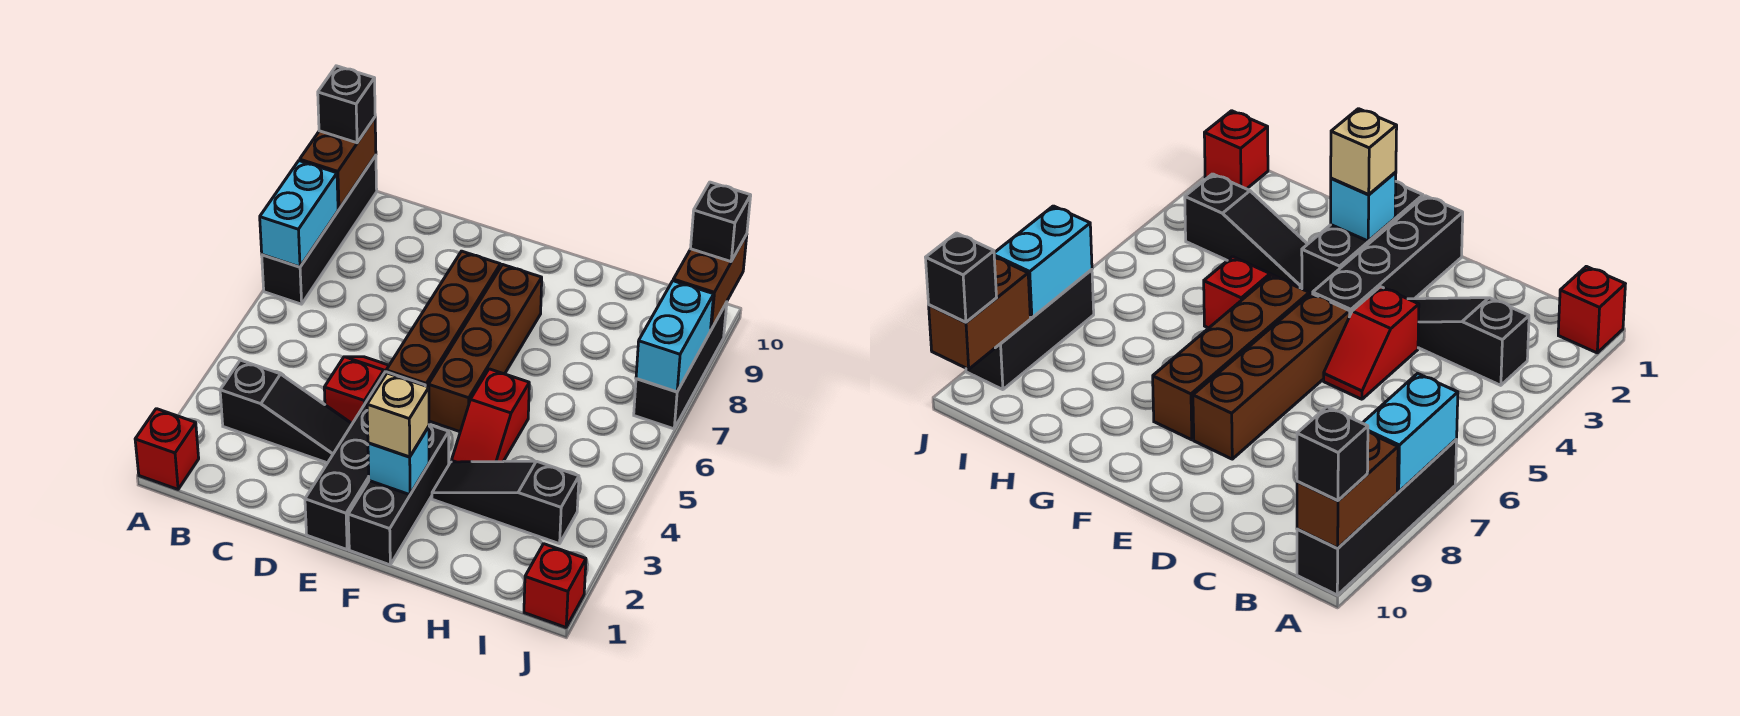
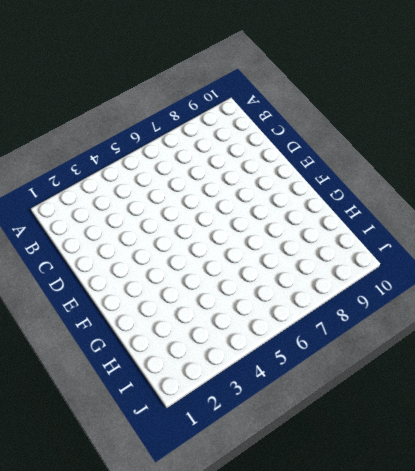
none -> red brick A1 level 1
none -> black brick A7:A10 level 1
none -> black slope B3:D3 level 1 top B

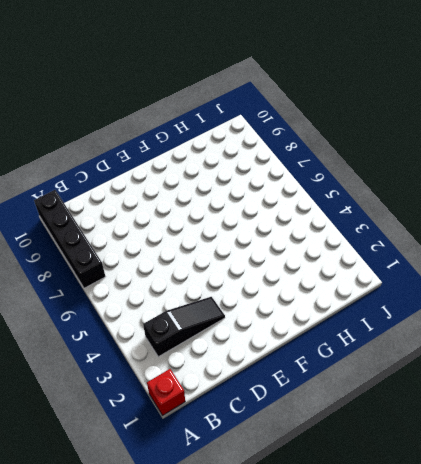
none -> red slope D4:D5 level 1 top 4
none -> black brick E1:E4 level 1
none -> brown brick E5:E8 level 1

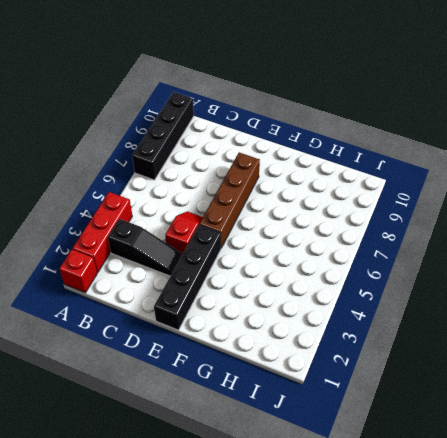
red brick A2:A4 level 1 -> none
none -> black brick F1:F3 level 1
none -> brown brick F5:F8 level 1
none -> black slope G3:I3 level 1 top I

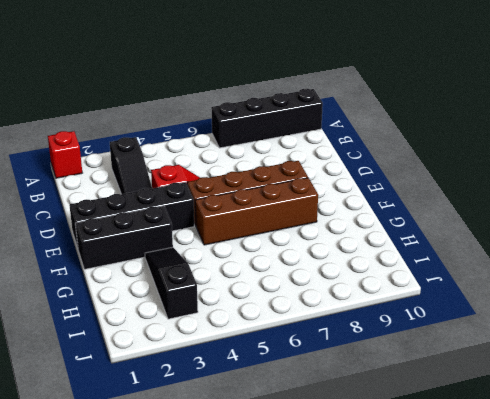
none -> red slope G4:G5 level 1 top 5
none -> red brick J1 level 1
none -> black brick J7:J9 level 1

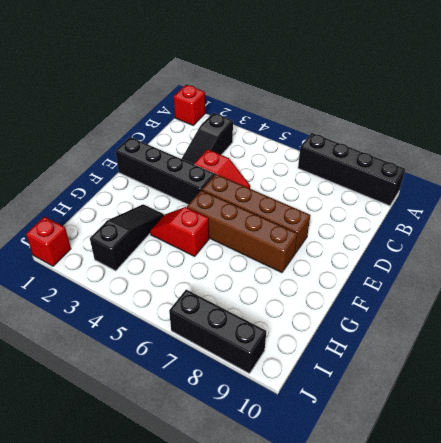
none -> black brick F1:F3 level 1
none -> cyan brick A7:A8 level 2
none -> brown brick A9:A10 level 2

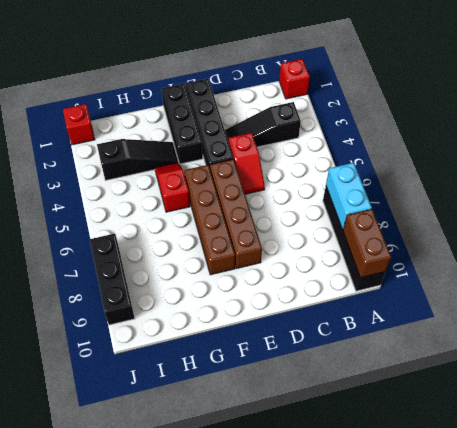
none -> cyan brick F2 level 2
none -> cyan brick J7:J8 level 2
none -> brown brick J9:J10 level 2

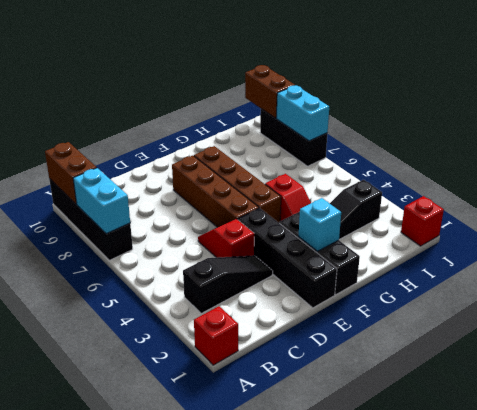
none -> black brick A10 level 3
none -> tan brick F2 level 3
none -> black brick J10 level 3

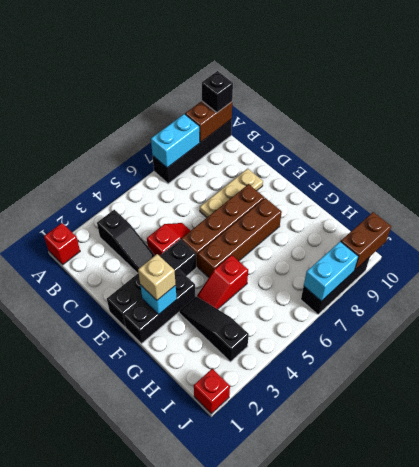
tan plate D7:D9 level 1 -> none
none -> black brick J10 level 3

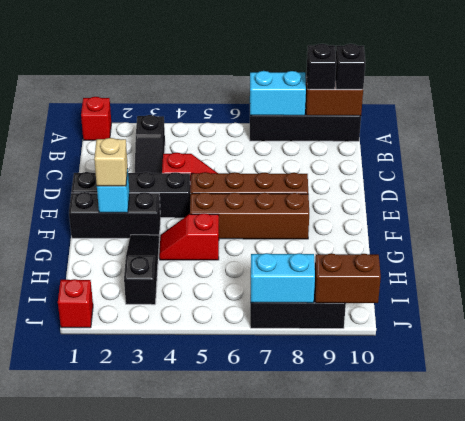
black brick A9 level 3 -> black brick J10 level 3

